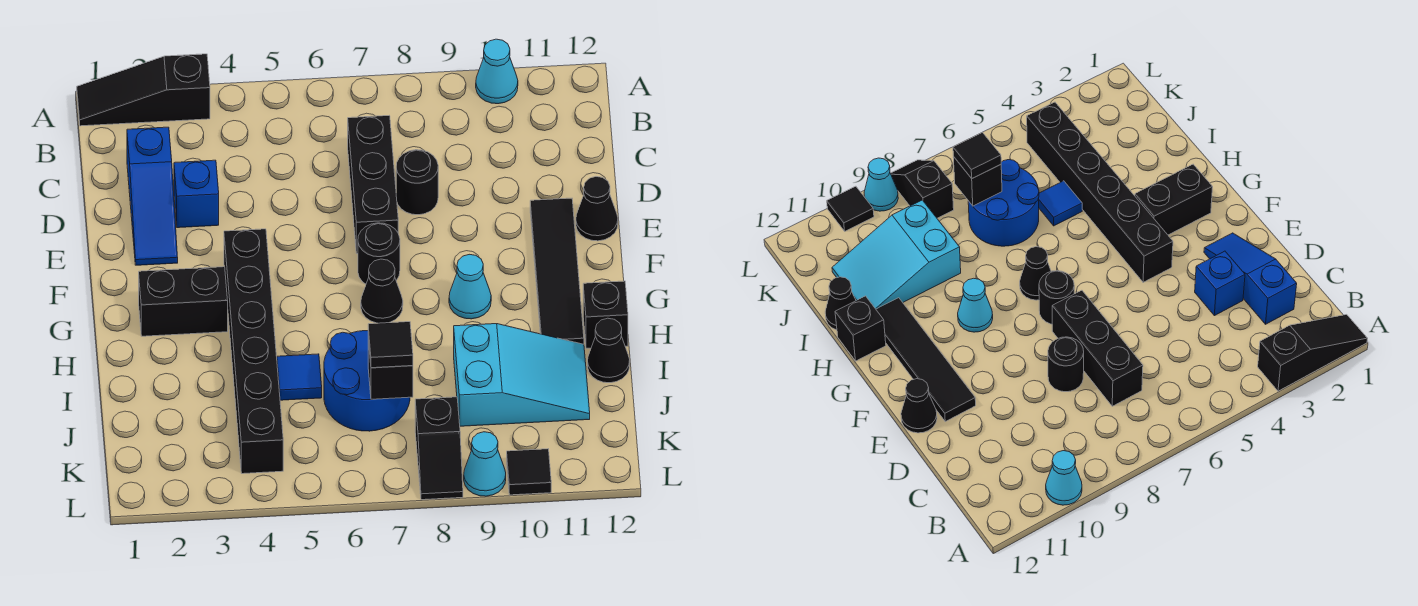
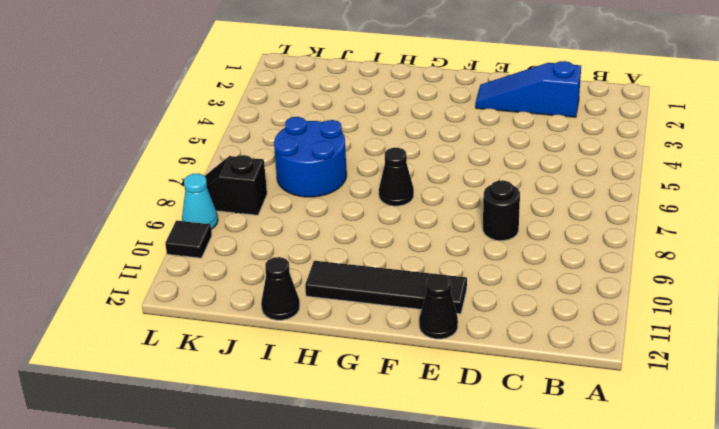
none -> black slope A1:A3 level 1 top 3
none -> cyan cone A10 level 1
none -> black brick C7:E7 level 1

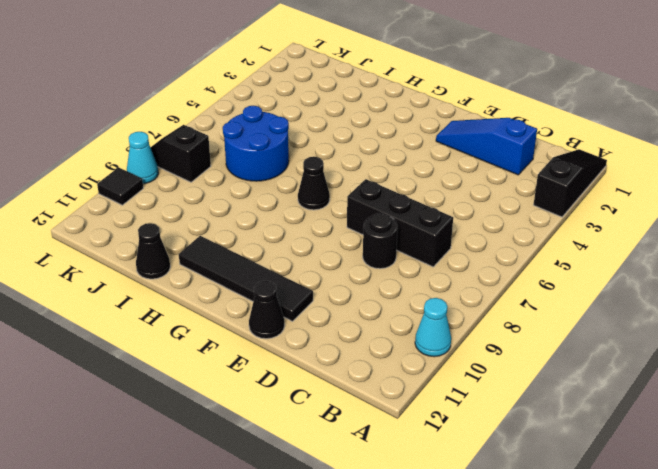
none -> blue brick D3 level 1
none -> black brick F4:K4 level 1
none -> black round brick F7 level 1

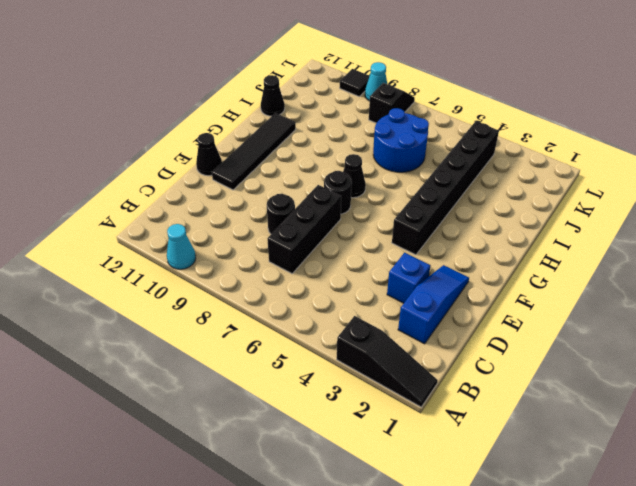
none -> black brick G2:G3 level 1
none -> cyan cone G9 level 1
none -> black brick H12 level 1

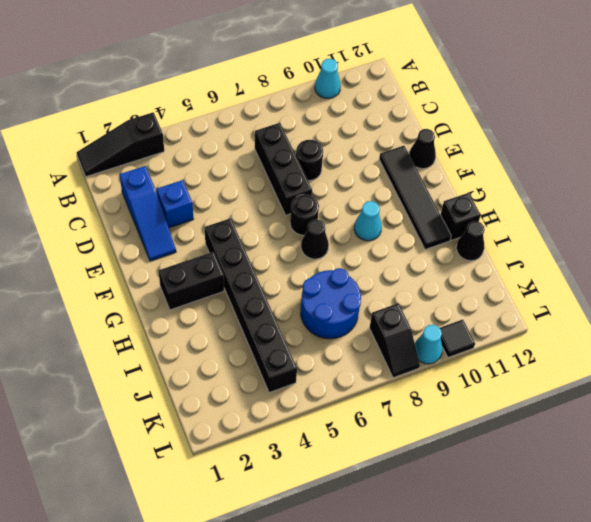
none -> blue tile I5 level 1
none -> cyan slope I9:J11 level 1 top 9
none -> black brick J7 level 2

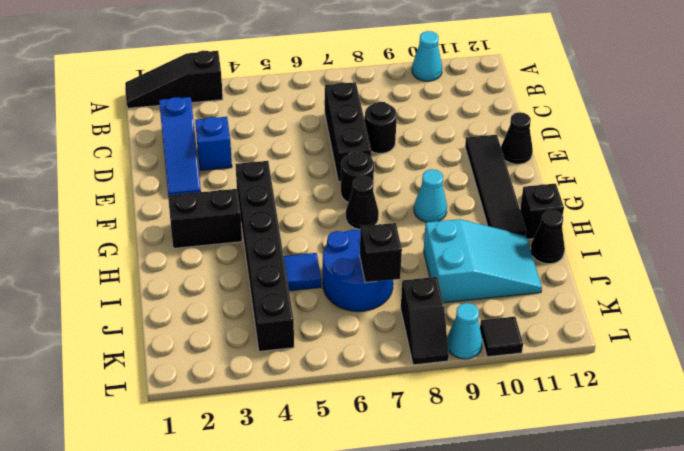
none -> black tile J7 level 3

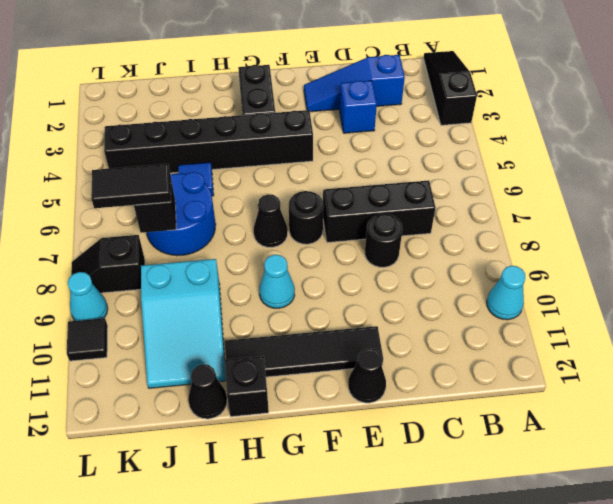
black tile J7:K7 level 3 -> black tile J7 level 3

